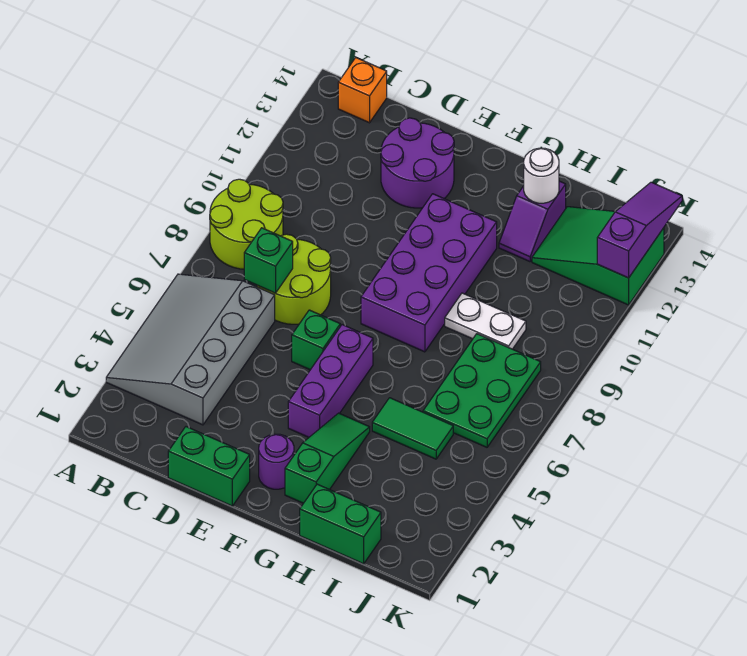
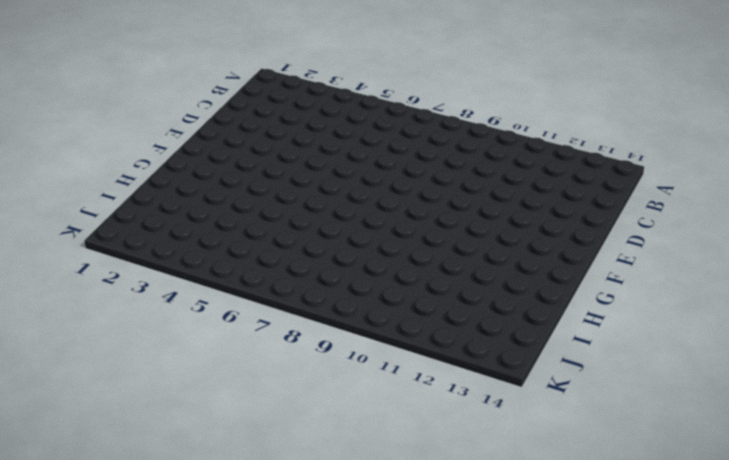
none -> grey slope A3:C6 level 1 top C
none -> lime round brick A8:B9 level 1
none -> orange brick B14 level 1

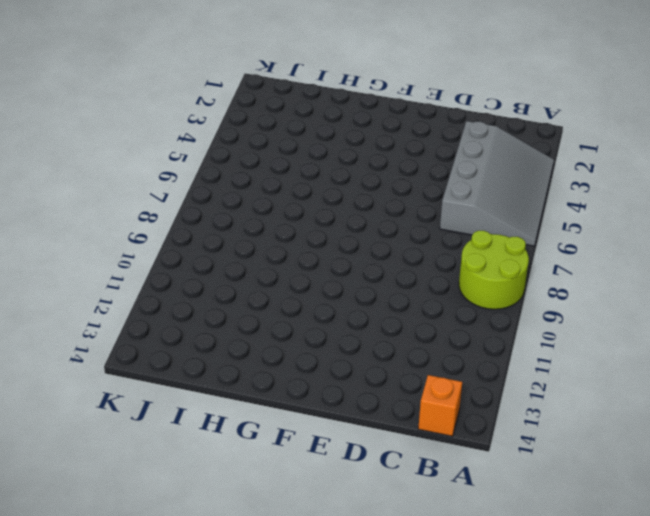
none -> lime round brick C7:D8 level 1
none -> green brick D1:E1 level 1
none -> purple round brick D12:E13 level 1

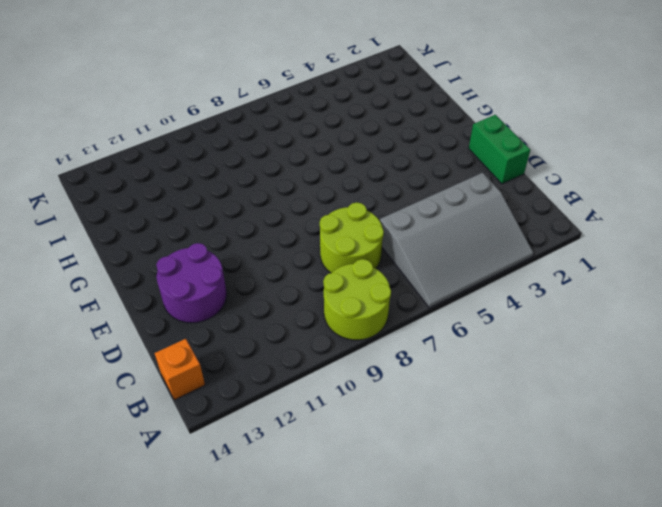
none -> green brick E6 level 1
none -> purple round brick F2 level 1
none -> purple brick F4:F6 level 1

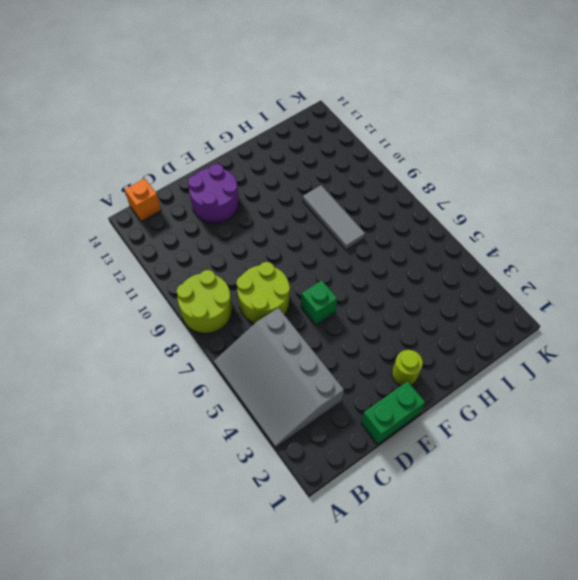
lime round brick F2 level 1 -> purple round brick F2 level 1
grey tile H8:H10 level 1 -> white plate H9:I9 level 1
none -> purple brick F4:F6 level 1
none -> purple brick F8:G11 level 1
none -> green slope G2:G4 level 1 top 2

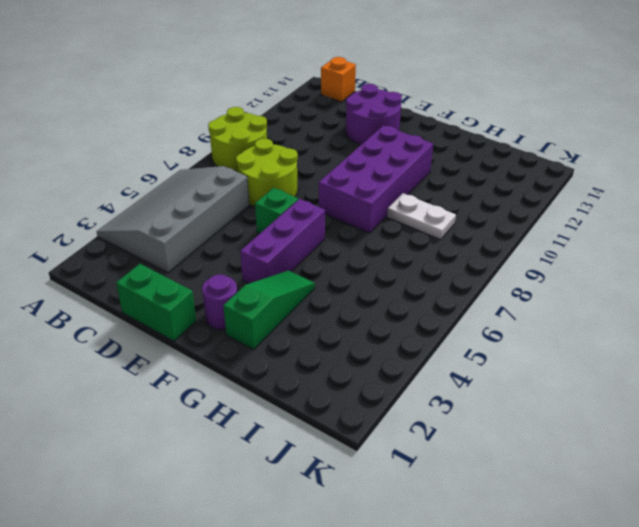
none -> green brick H1:I1 level 1
none -> green tile H5:I5 level 1
none -> purple slope H12:H13 level 1 top 13

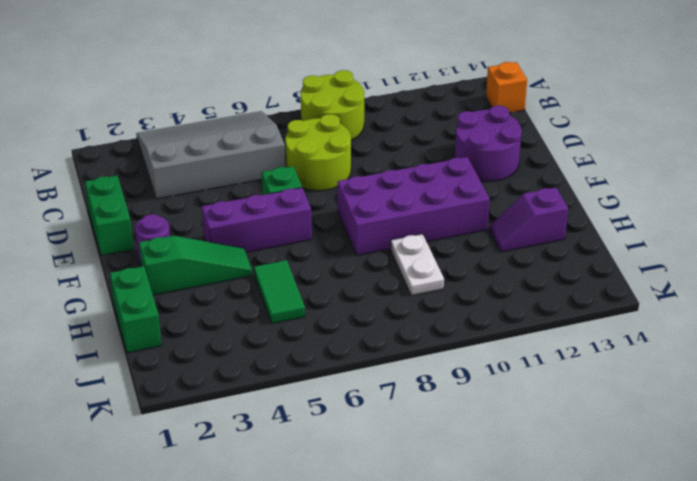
none -> green plate I6:J8 level 1
none -> green slope I12:K13 level 1 top K
none -> green brick C7 level 2

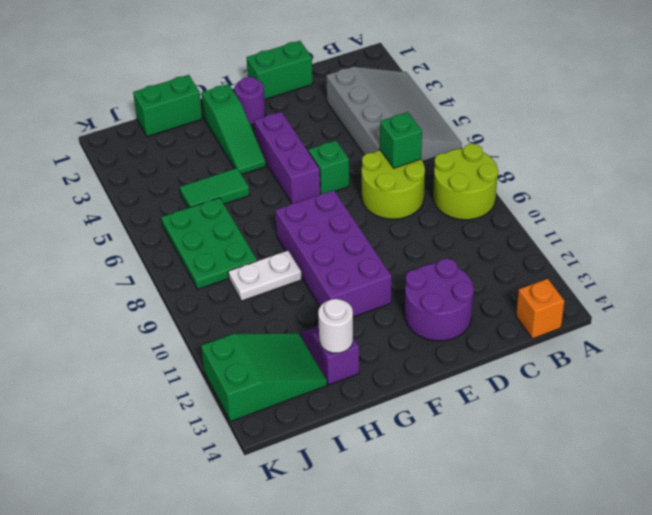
none -> purple slope K12:K14 level 2 top 12

